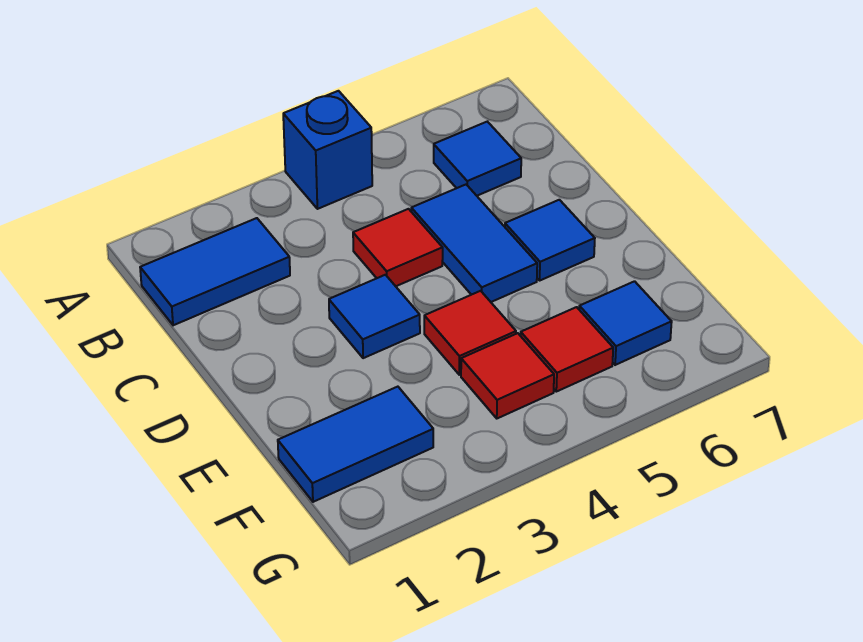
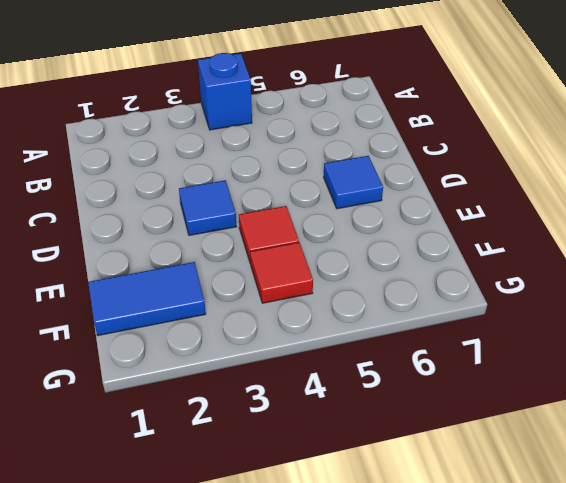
none -> blue tile B1:B2 level 1
none -> blue tile B6 level 1
none -> red tile C4 level 1

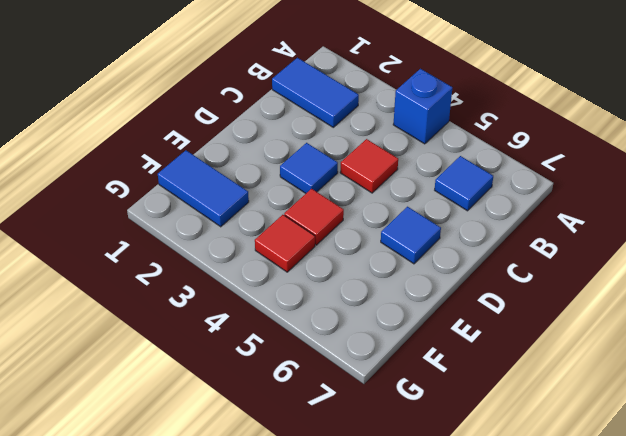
none -> blue tile C5:D5 level 1
none -> red tile F5 level 1
none -> blue tile F6 level 1

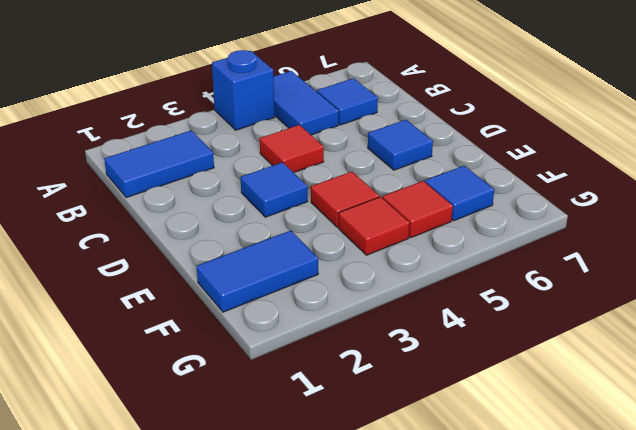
blue tile A5:B5 level 1 -> blue tile C5:D5 level 1

